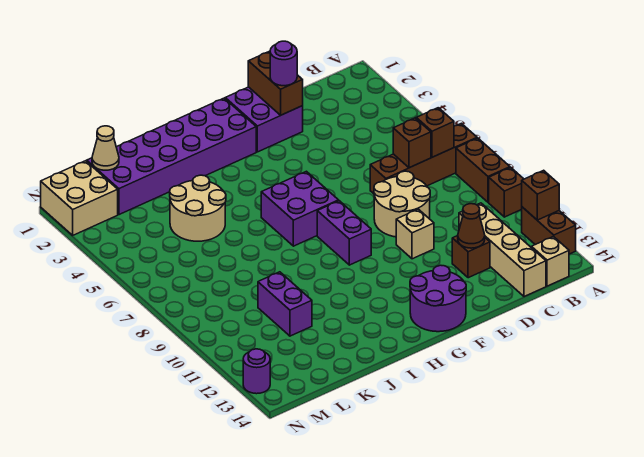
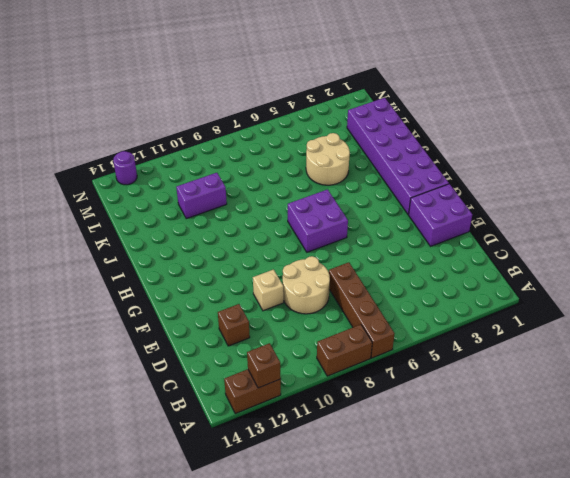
none -> brown brick A10 level 1
none -> tan brick B14 level 1
none -> tan brick C11:C14 level 1

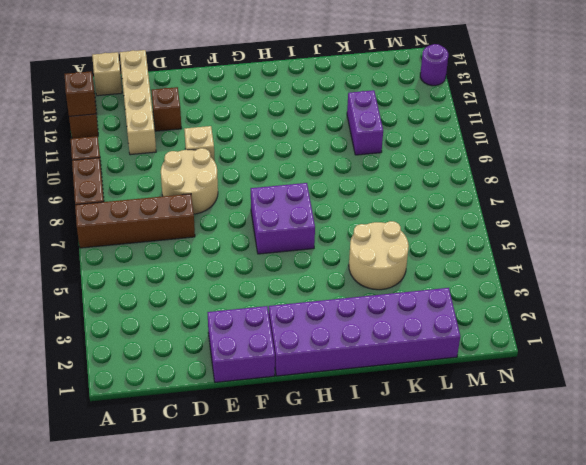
none -> purple round brick F13:G14 level 1
none -> purple brick G8:G9 level 1
none -> tan brick M1:N2 level 1

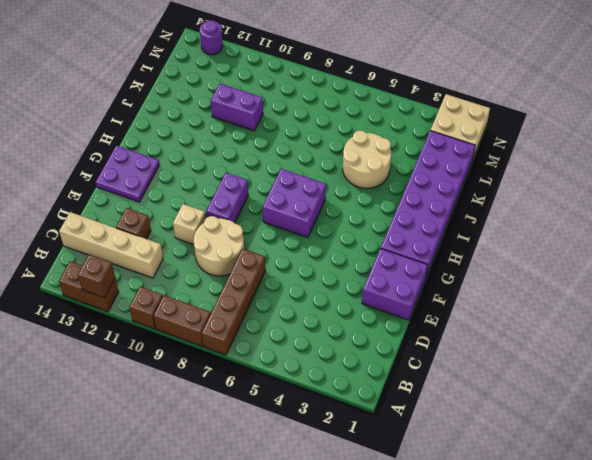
purple brick F9:G9 level 1 -> purple brick G8:G9 level 1
purple plate F13:G14 level 1 -> purple round brick F13:G14 level 1
none -> tan brick B14 level 1
none -> brown brick B7 level 2
none -> brown brick C7 level 2

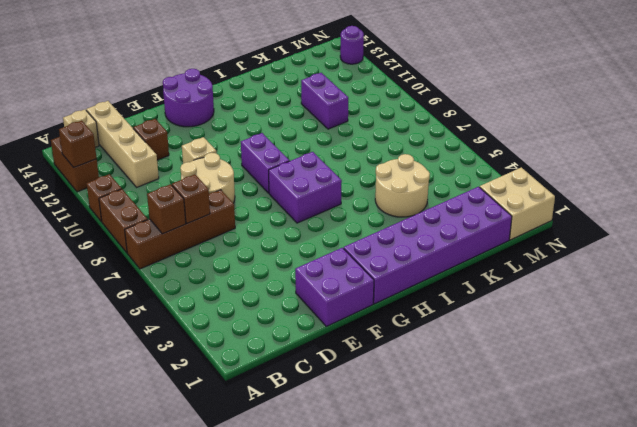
none -> brown cone D12 level 2
none -> brown brick E1:E2 level 2
none -> tan cone L1 level 2

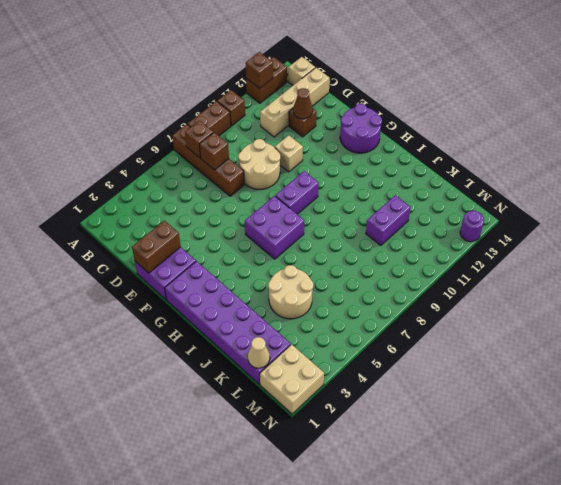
none -> purple round brick E2 level 3

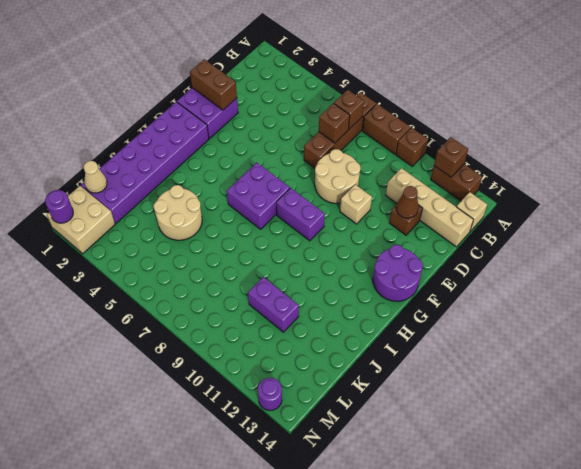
purple round brick N1 level 2 -> purple round brick E2 level 3

